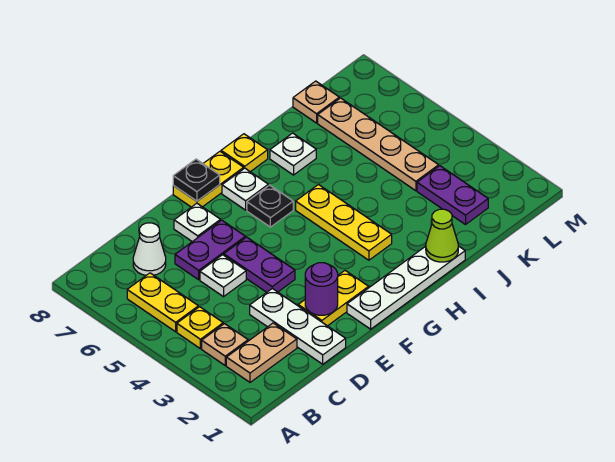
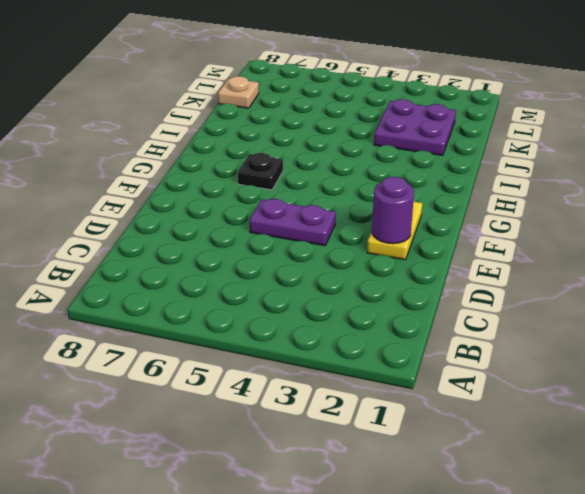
purple plate J2:K3 level 1 -> purple plate K2:K3 level 1
none -> tan plate B2:C2 level 1
none -> tan plate B3 level 1
none -> yellow plate B4 level 1

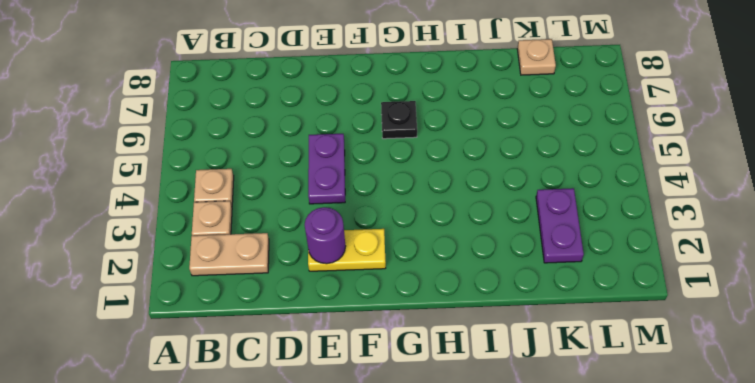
tan plate B4 level 1 -> yellow plate B4 level 1
none -> yellow plate B5:B6 level 1
none -> white cone C7 level 1
none -> white plate D1:D3 level 1

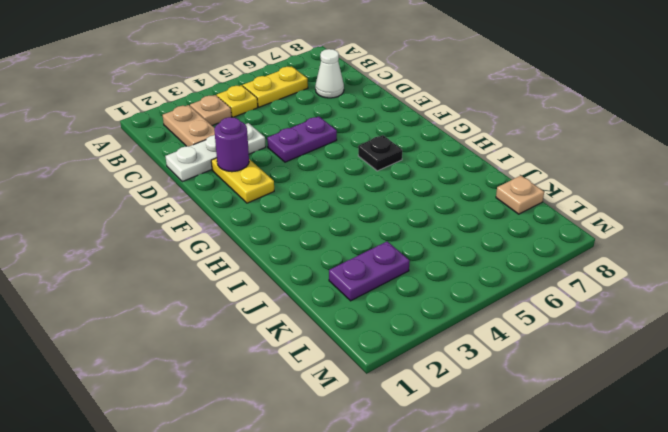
none -> white plate D5 level 1
none -> purple plate D6:E6 level 1
none -> white plate E7 level 1

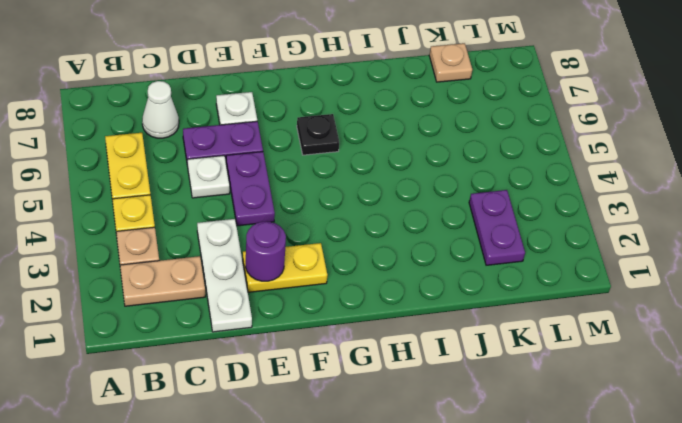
none -> white plate F1:I1 level 1
none -> yellow plate F8:G8 level 1
none -> white plate G7 level 1

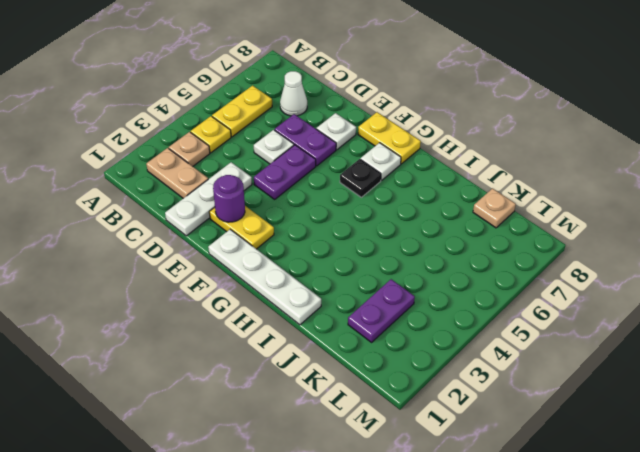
none -> yellow plate H3:H5 level 1
none -> yellow plate H8 level 1
none -> white plate I7 level 1

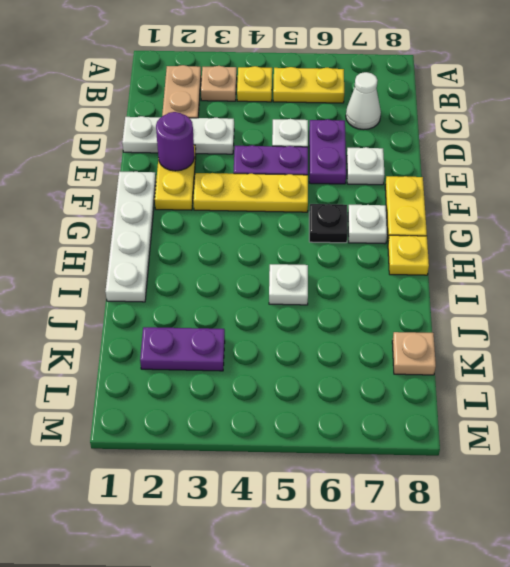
yellow plate F3:F5 level 1 -> yellow plate H3:H5 level 1
white plate I5 level 1 -> white plate I7 level 1
none -> tan plate K4:K7 level 1
none -> black plate F8 level 2
none -> lime cone I1 level 2

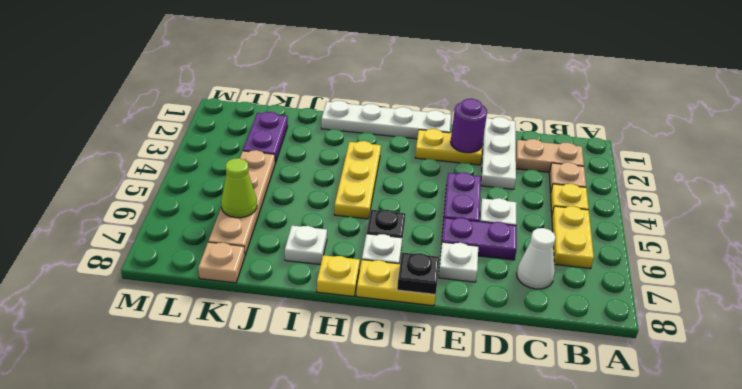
lime cone K6 level 2 -> lime cone I1 level 2

